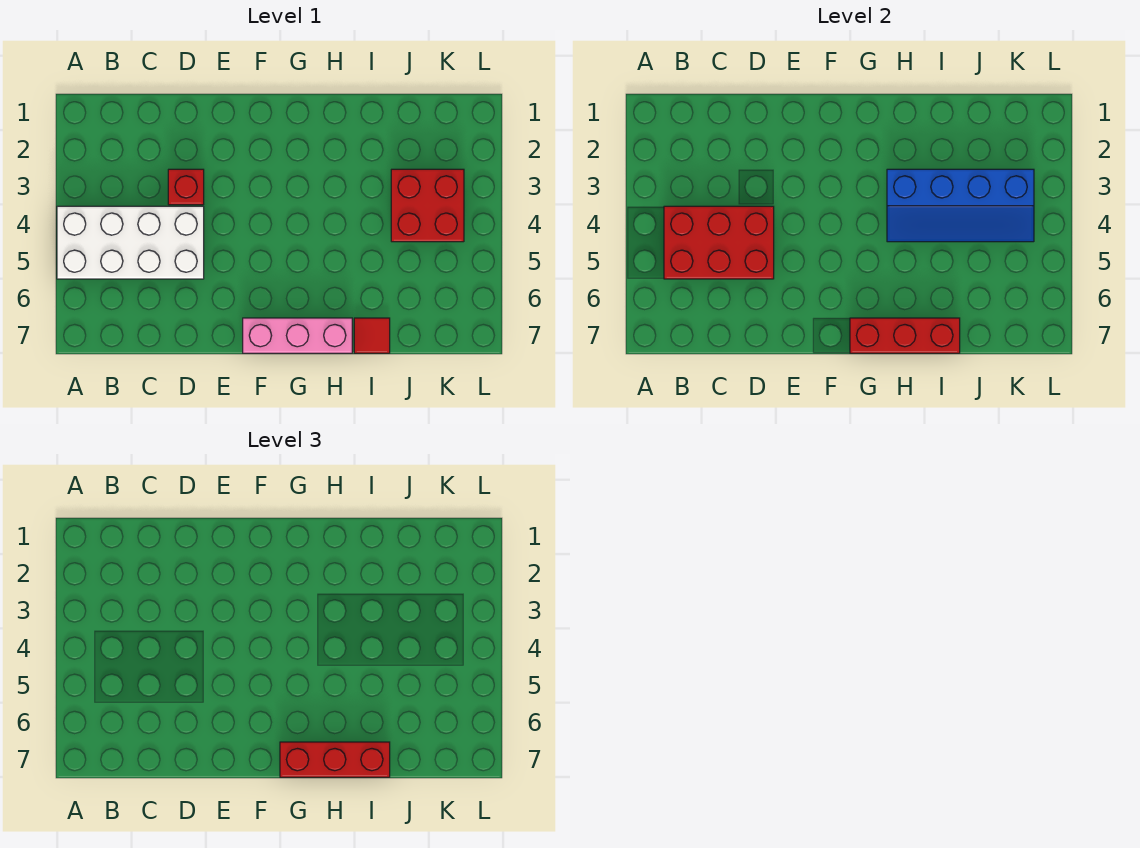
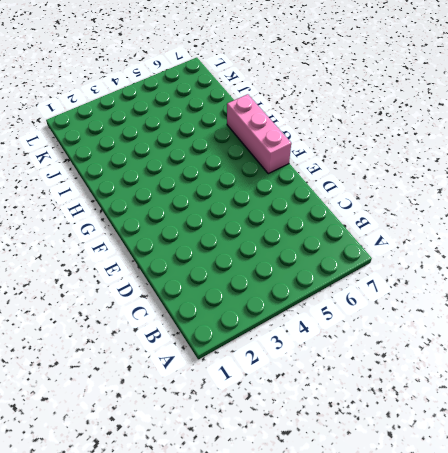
none -> white brick A4:D5 level 1
none -> red brick D3 level 1

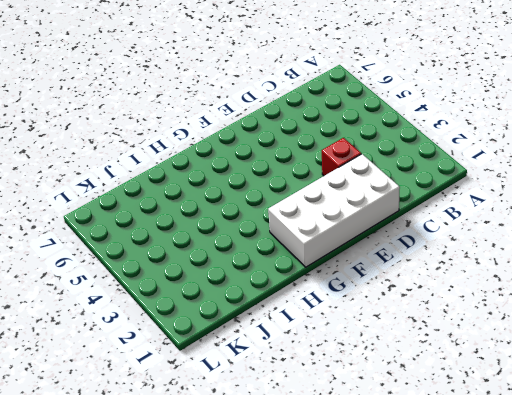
white brick D1:G2 level 1 -> white brick A4:D5 level 1
none -> pink brick F7:H7 level 1
none -> red tile I7 level 1

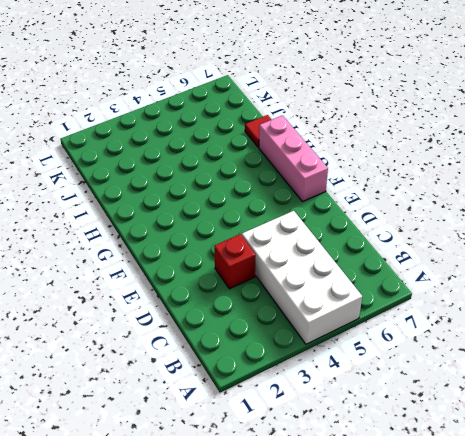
none -> red brick J3:K4 level 1
none -> red brick B4:D5 level 2

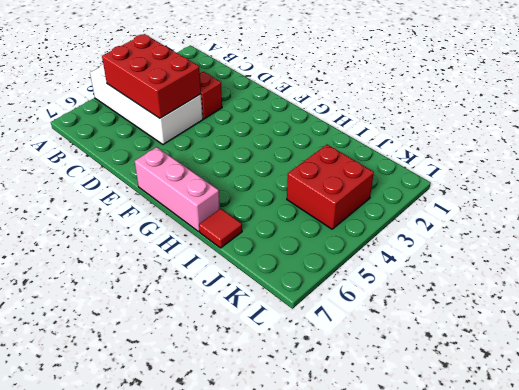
none -> red brick G7:I7 level 2
none -> blue slope H3:K4 level 2 top 3

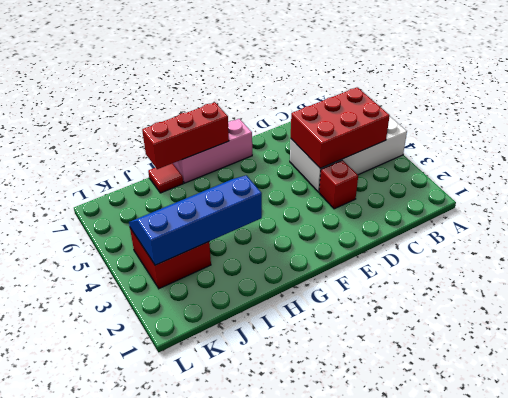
none -> red brick G7:I7 level 3

